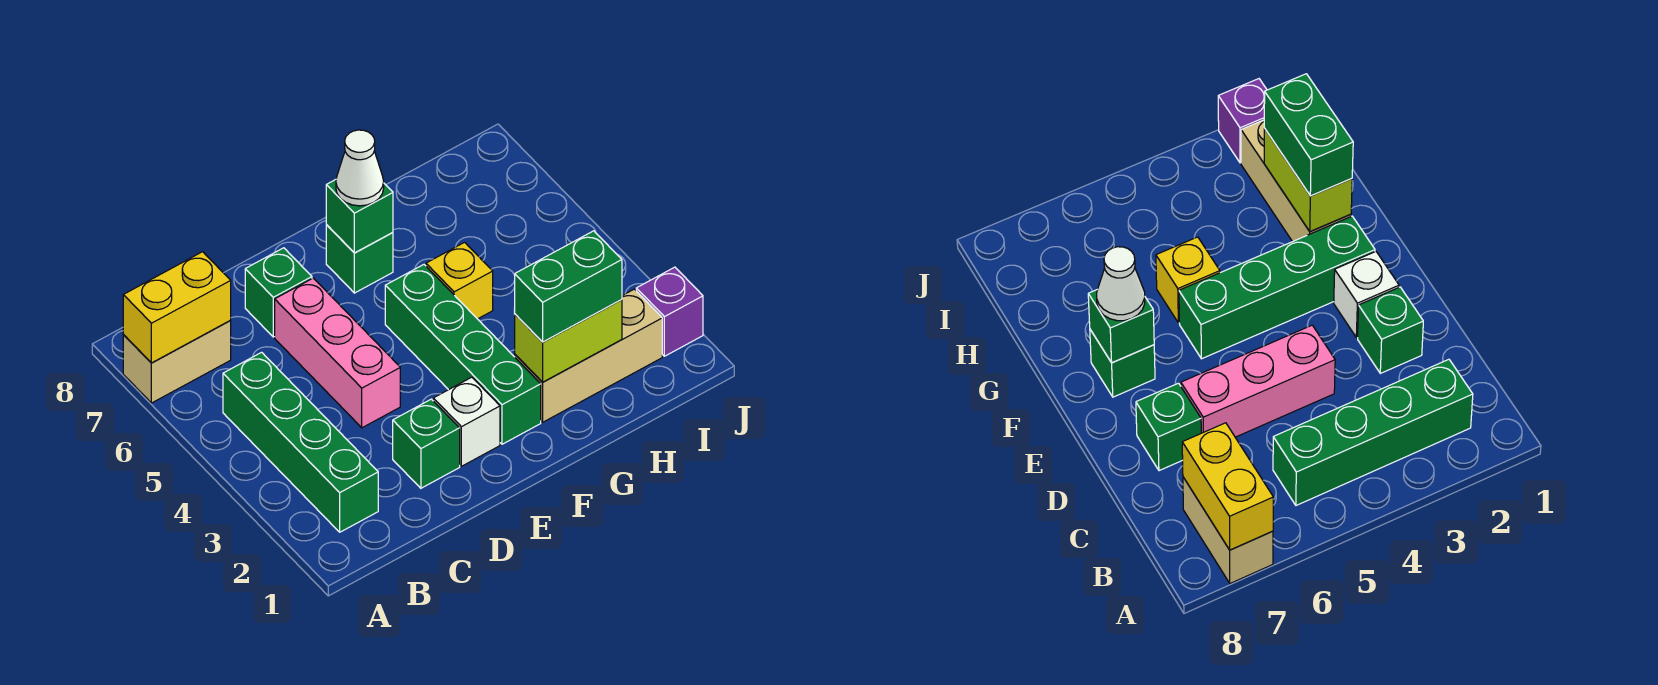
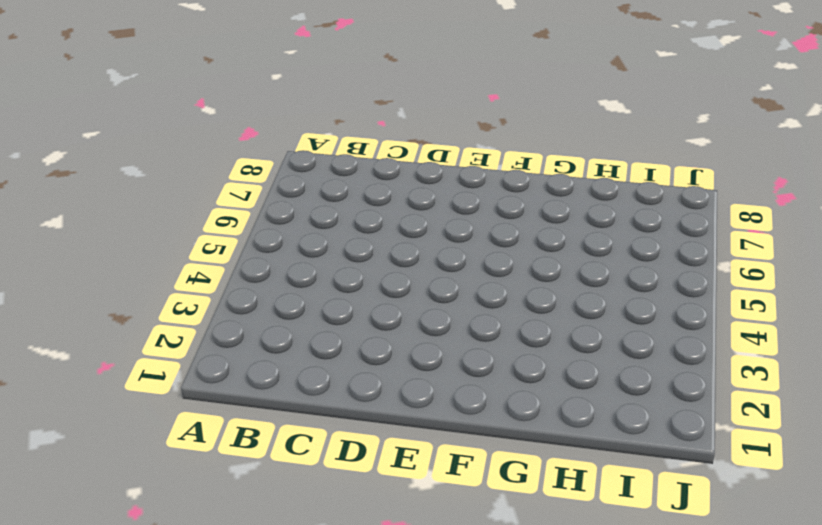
none -> tan brick A7:B7 level 1
none -> green brick B2:B5 level 1
none -> green brick D2 level 1

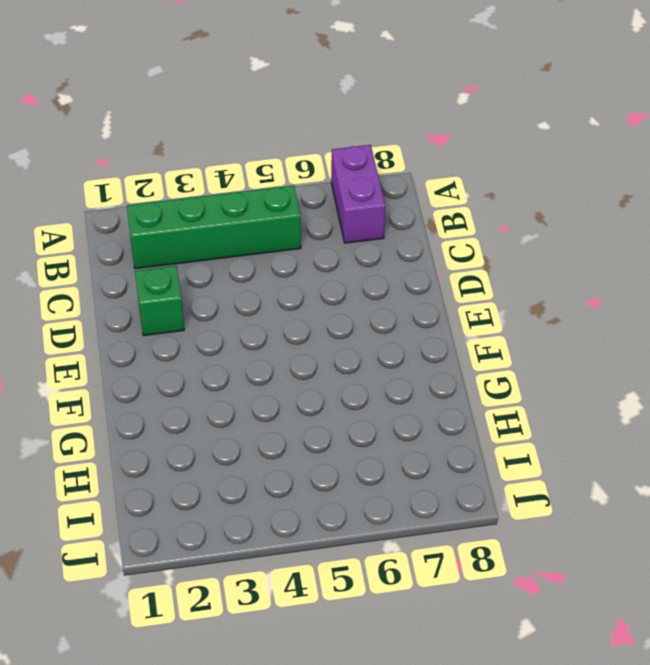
purple brick A7:B7 level 1 -> tan brick A7:B7 level 1
none -> pink brick D4:D6 level 1
none -> green brick D7 level 1
none -> white brick E2 level 1

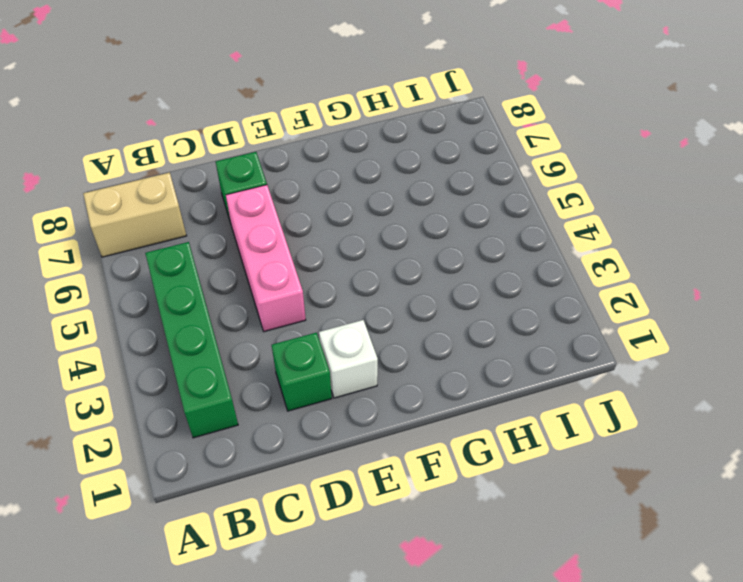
none -> green brick F2:F5 level 1
none -> green brick F7 level 1
none -> tan brick G2:I2 level 1

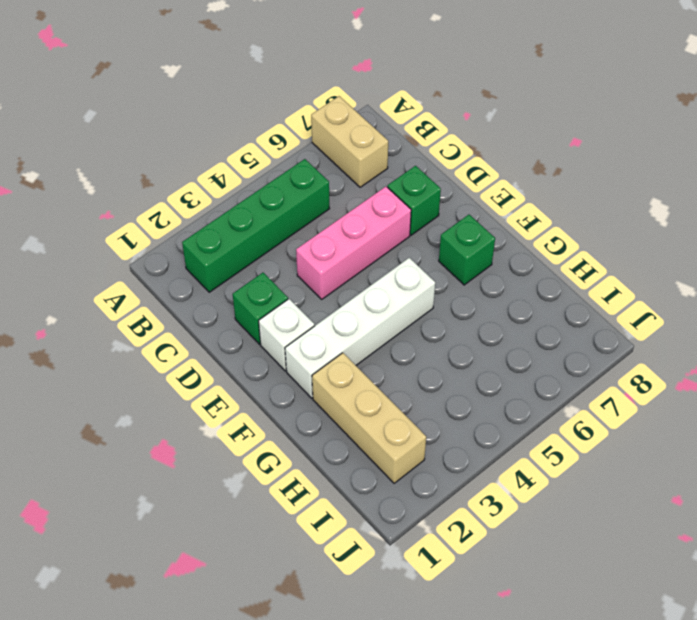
white brick F2:F5 level 1 -> green brick F2:F5 level 1
none -> yellow brick G5 level 1
none -> purple brick J2 level 1
none -> yellow brick A7:B7 level 2

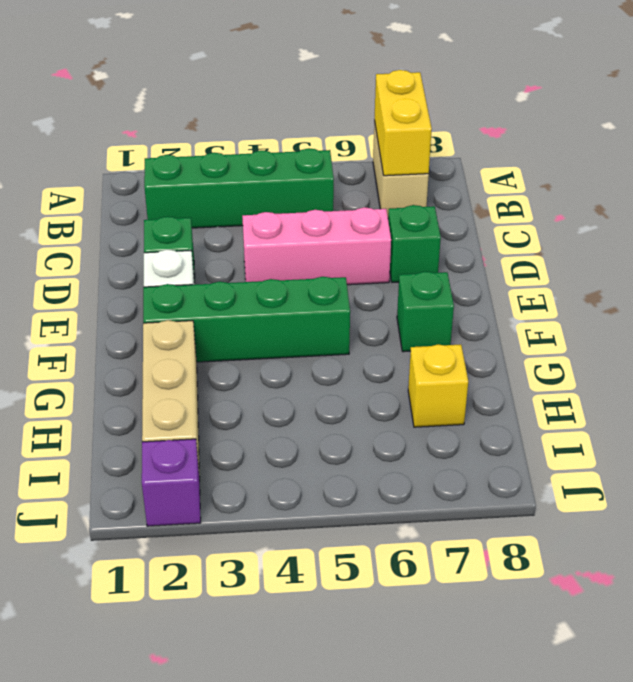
yellow brick H7 level 1 -> yellow brick G5 level 1
none -> green brick F7 level 2
none -> lime brick G2:H2 level 2
none -> white cone F7 level 3

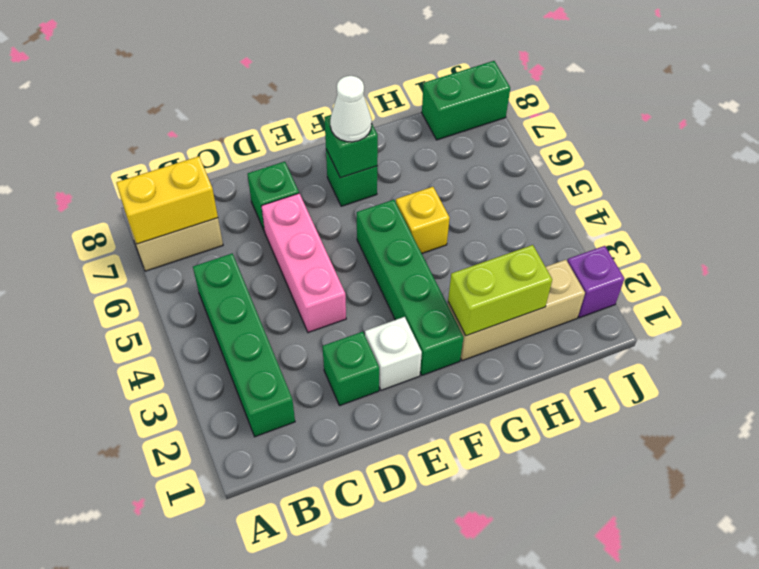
green brick I8:J8 level 1 -> green brick G2:H2 level 3

